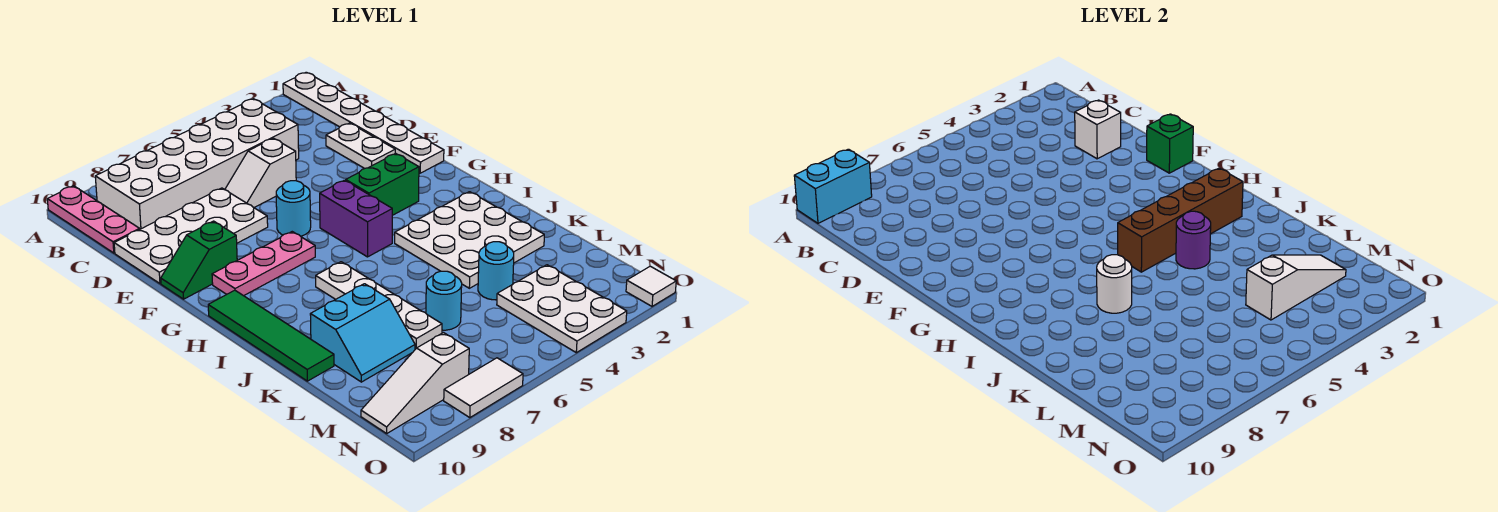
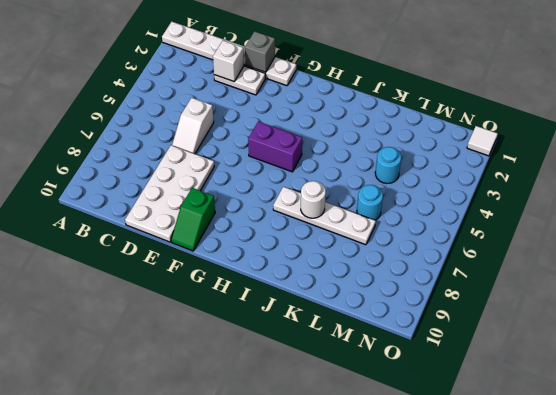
grey brick E1 level 2 -> none
none -> pink plate A10:C10 level 1
none -> white brick B4:C9 level 1
none -> cyan round brick F6 level 1

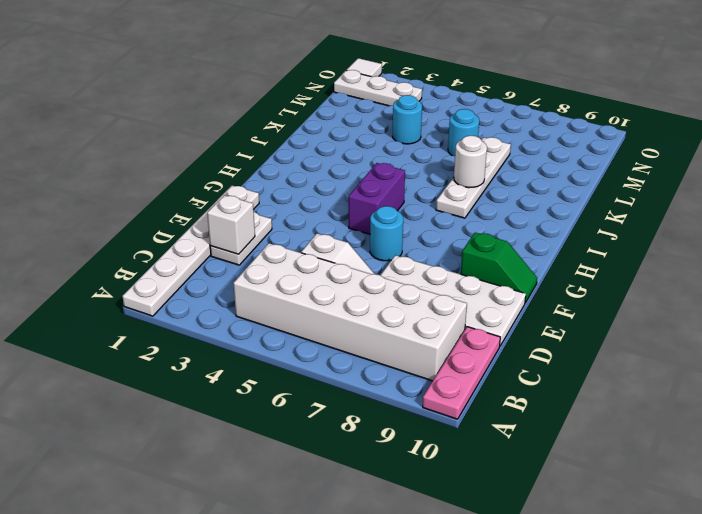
white plate N1:N3 level 1 -> white plate M3:O4 level 1
none -> green brick G3:G4 level 1
none -> pink plate G7:G9 level 1
none -> green tile H10:K10 level 1

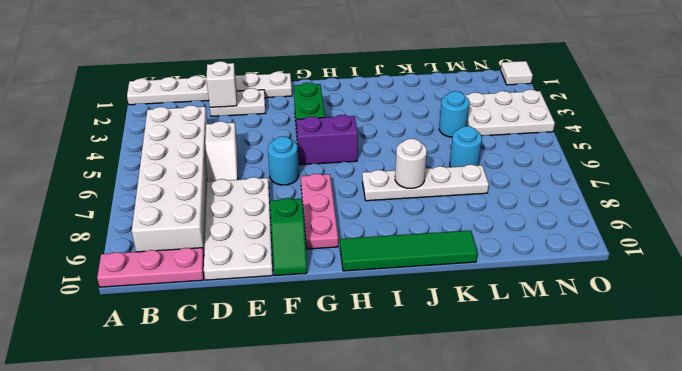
none -> white plate I2:K4 level 1
none -> cyan slope K8:L9 level 1 top K
none -> white slope N8:N10 level 1 top 8

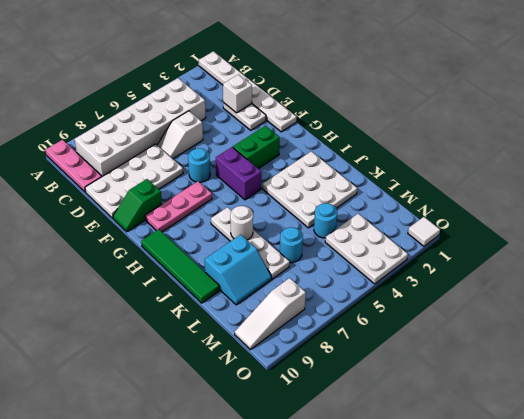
none -> white tile O7:O8 level 1
none -> cyan brick A9:A10 level 2
none -> green brick F1 level 2

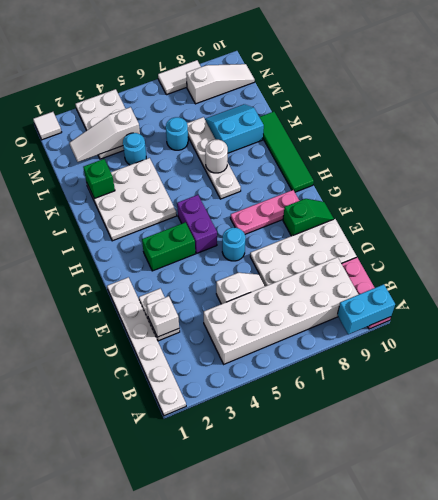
green brick K2 level 2 -> green brick F1 level 2
none -> brown brick I2:I5 level 2
none -> purple round brick J4 level 2

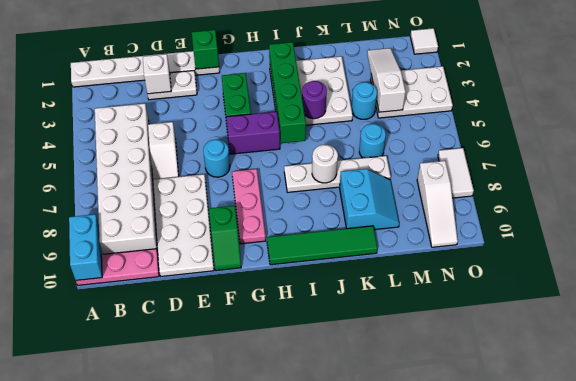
green brick I2:I5 level 2 -> brown brick I2:I5 level 2

